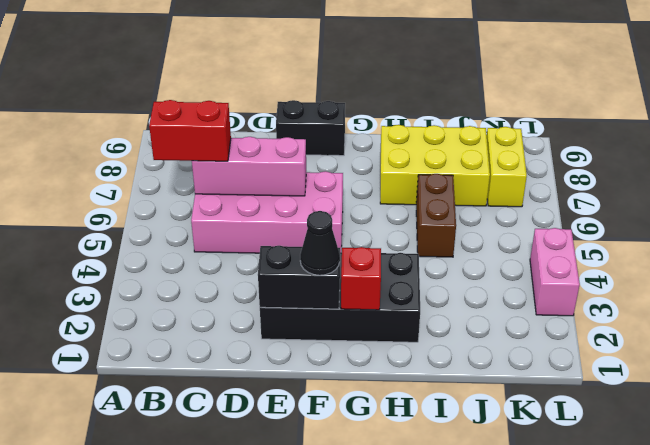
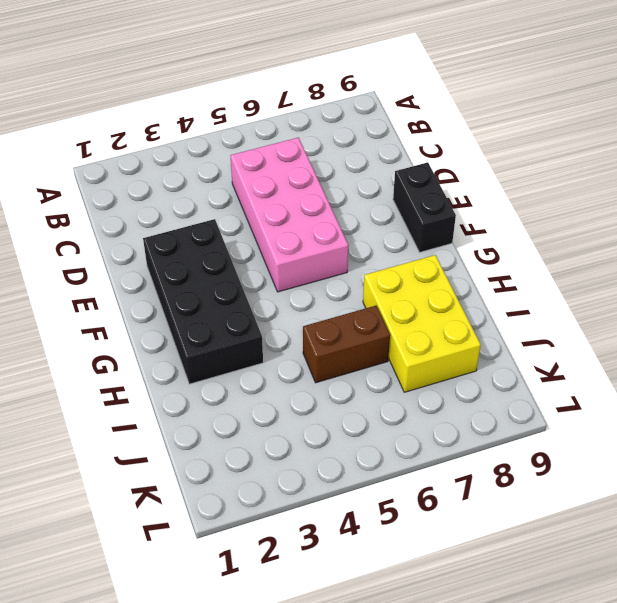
none -> yellow brick K7:K8 level 1
none -> pink brick L3:L4 level 1
none -> pink brick C6:E6 level 2

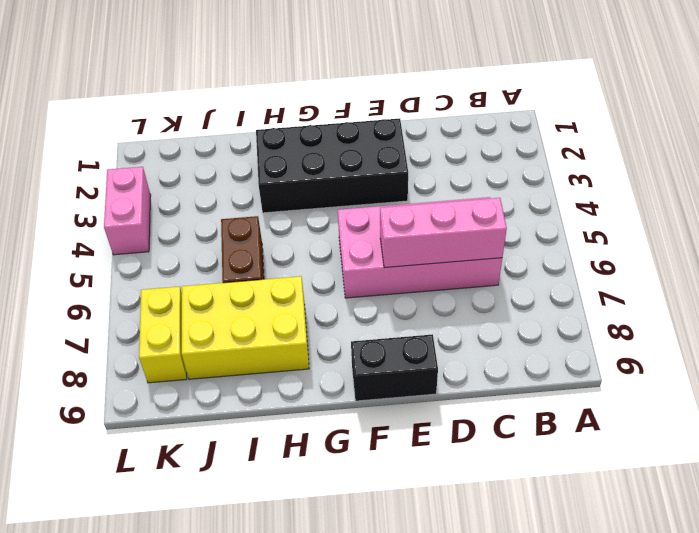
none -> black brick E2:F2 level 2
none -> red brick G2 level 2
none -> red brick B6:C6 level 3

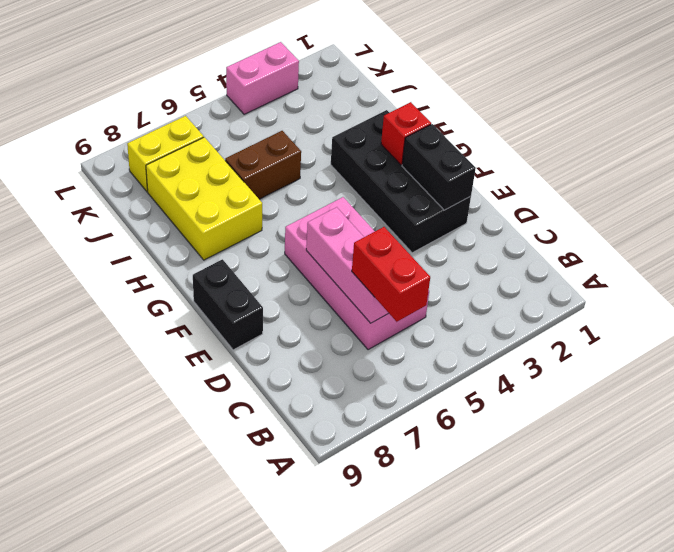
none -> black cone F2 level 3

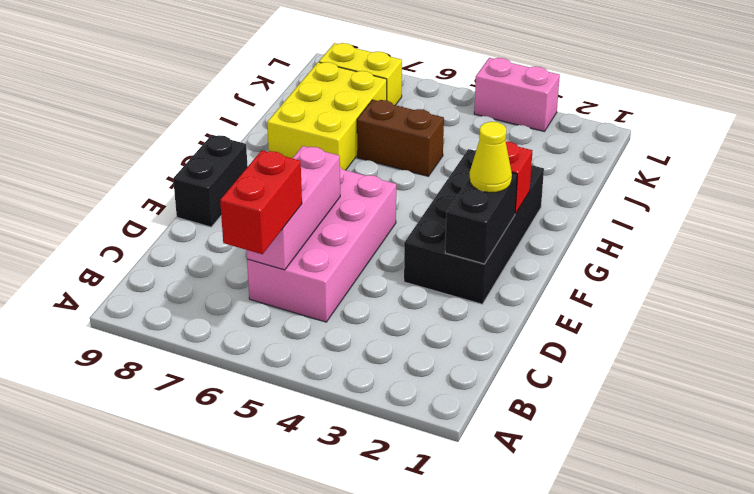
yellow cone F2 level 3 -> black cone F2 level 3

